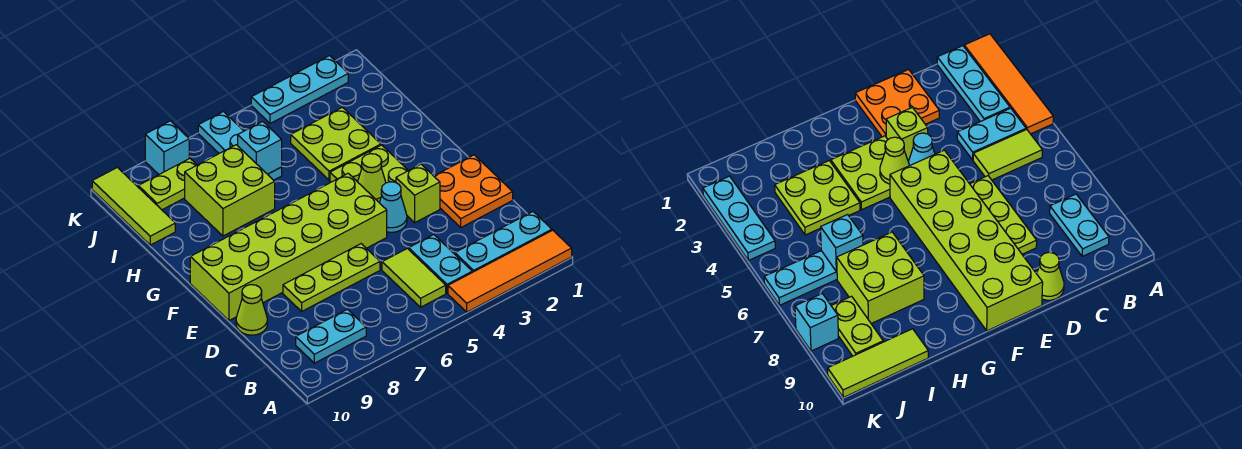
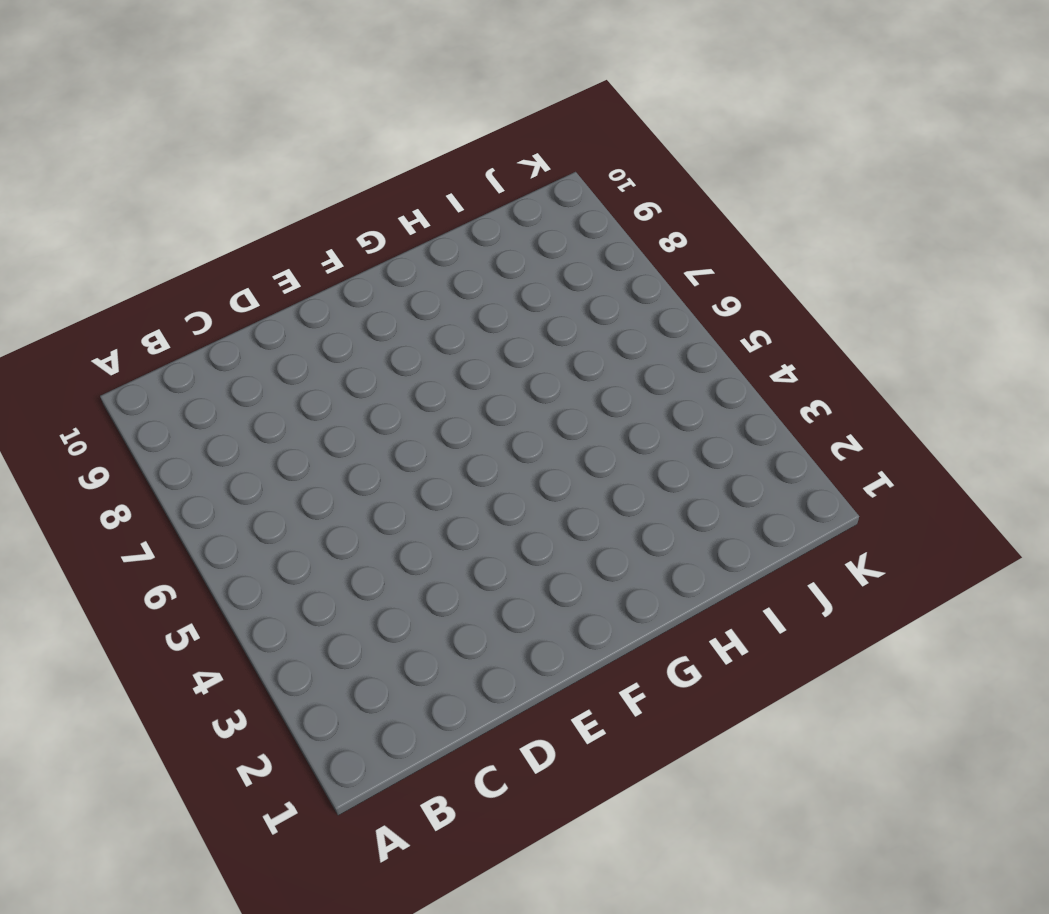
none -> orange tile A1:A4 level 1
none -> cyan plate B1:B3 level 1
none -> cyan plate B4:C4 level 1

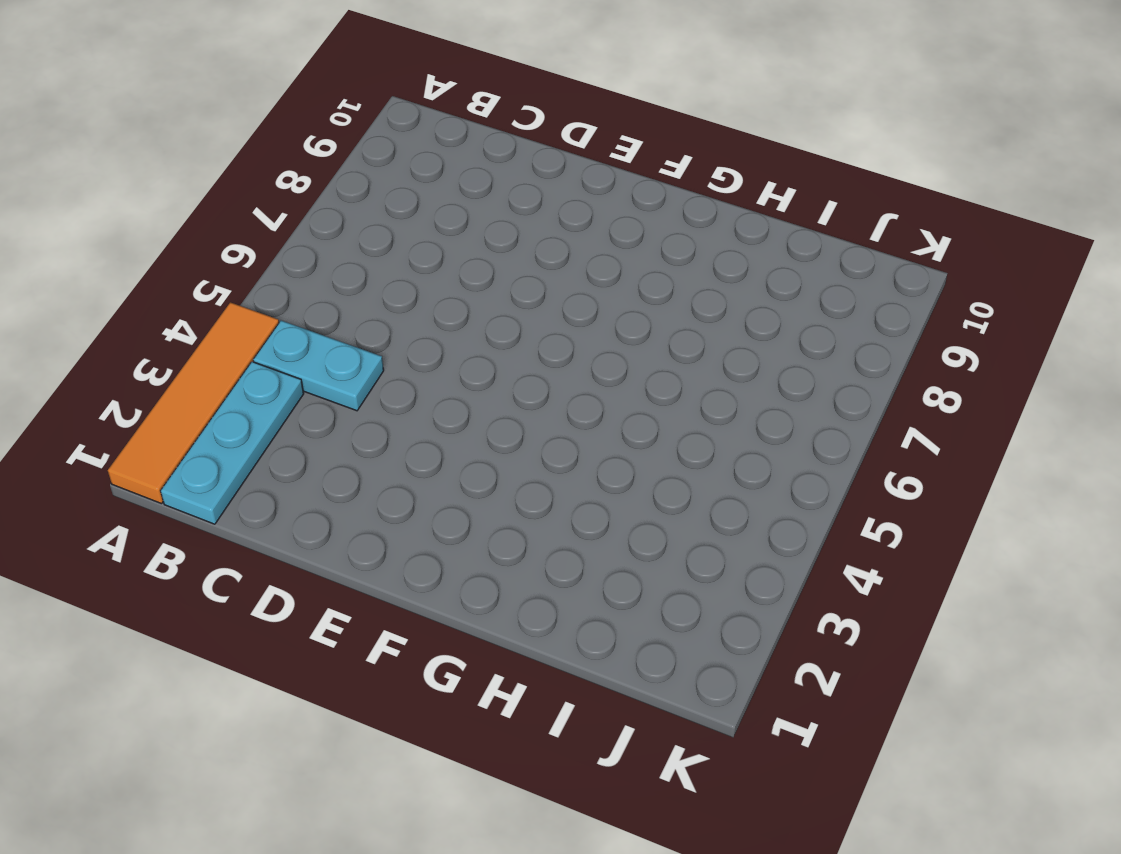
none -> lime tile B5:C5 level 1
none -> cyan plate B8:B9 level 1
none -> orange plate D1:E2 level 1

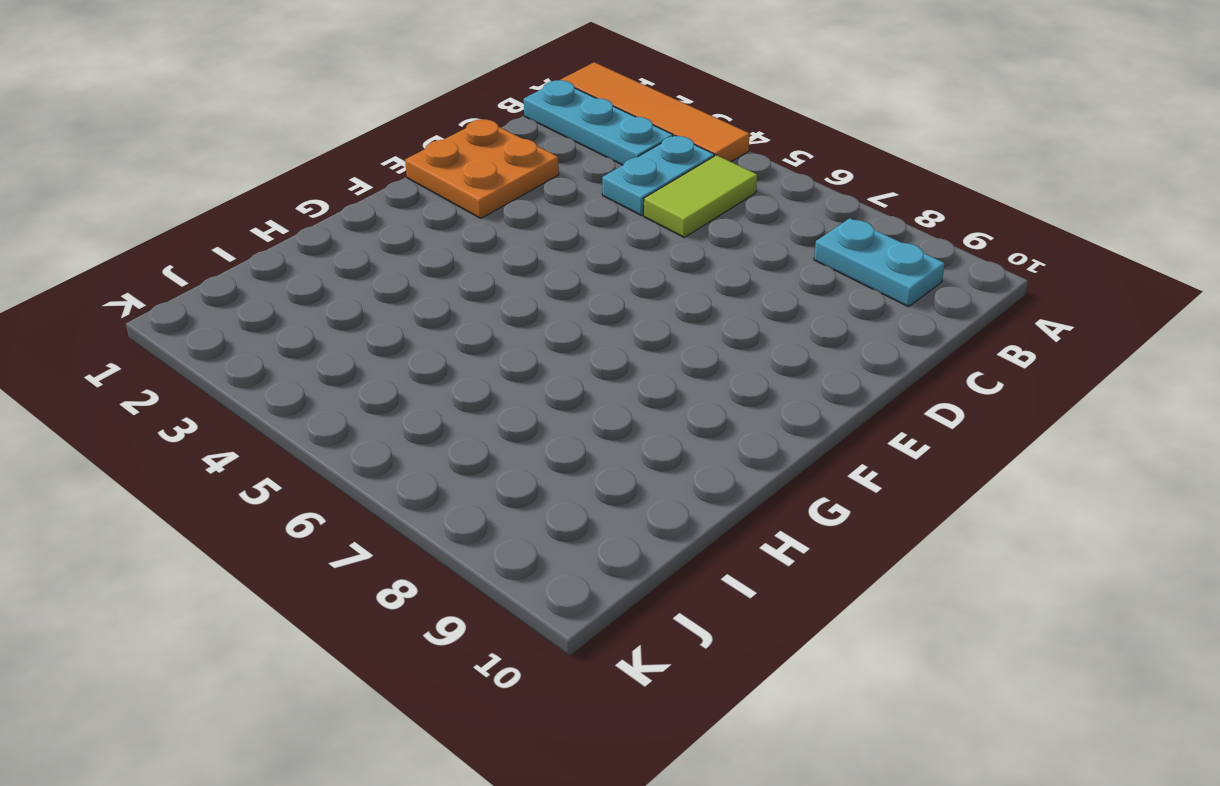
none -> lime plate D6:D8 level 1
none -> lime cone D10 level 1
none -> lime brick E3 level 1

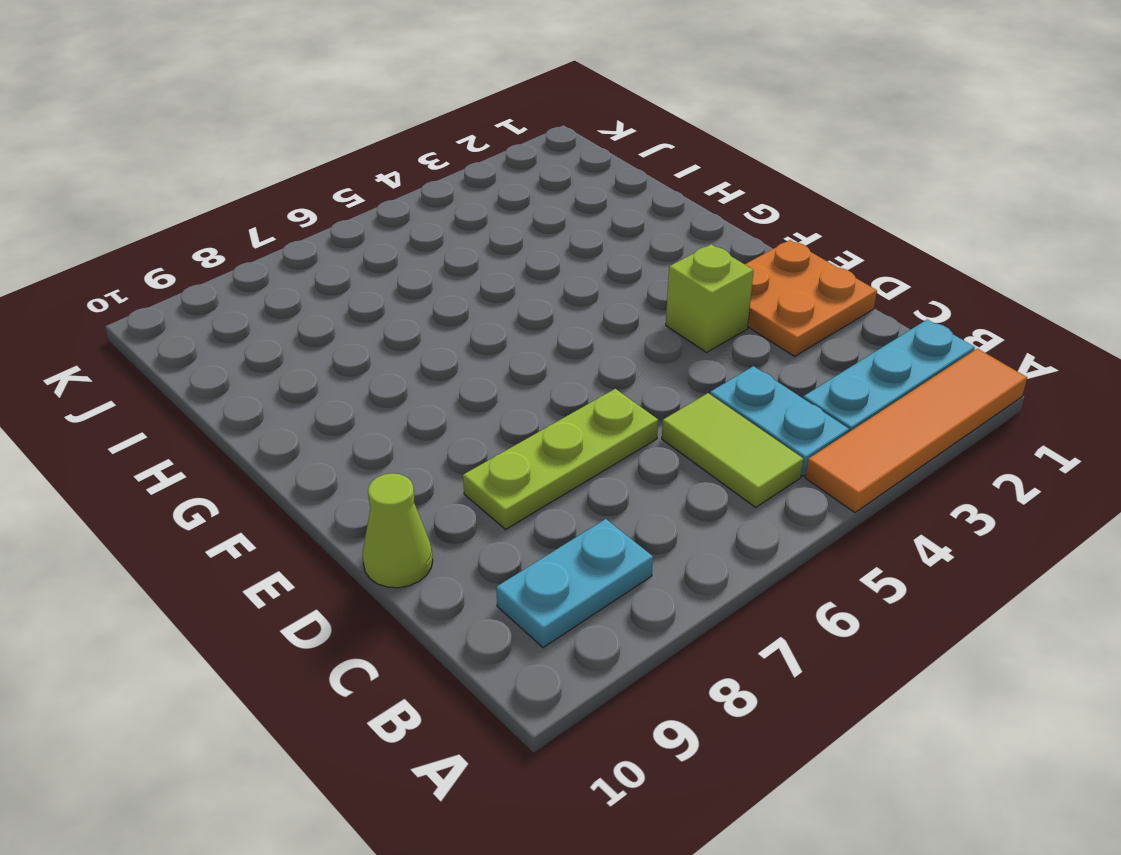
none -> cyan cone E4 level 1
none -> lime brick E5:F10 level 1
none -> lime plate F3:G4 level 1

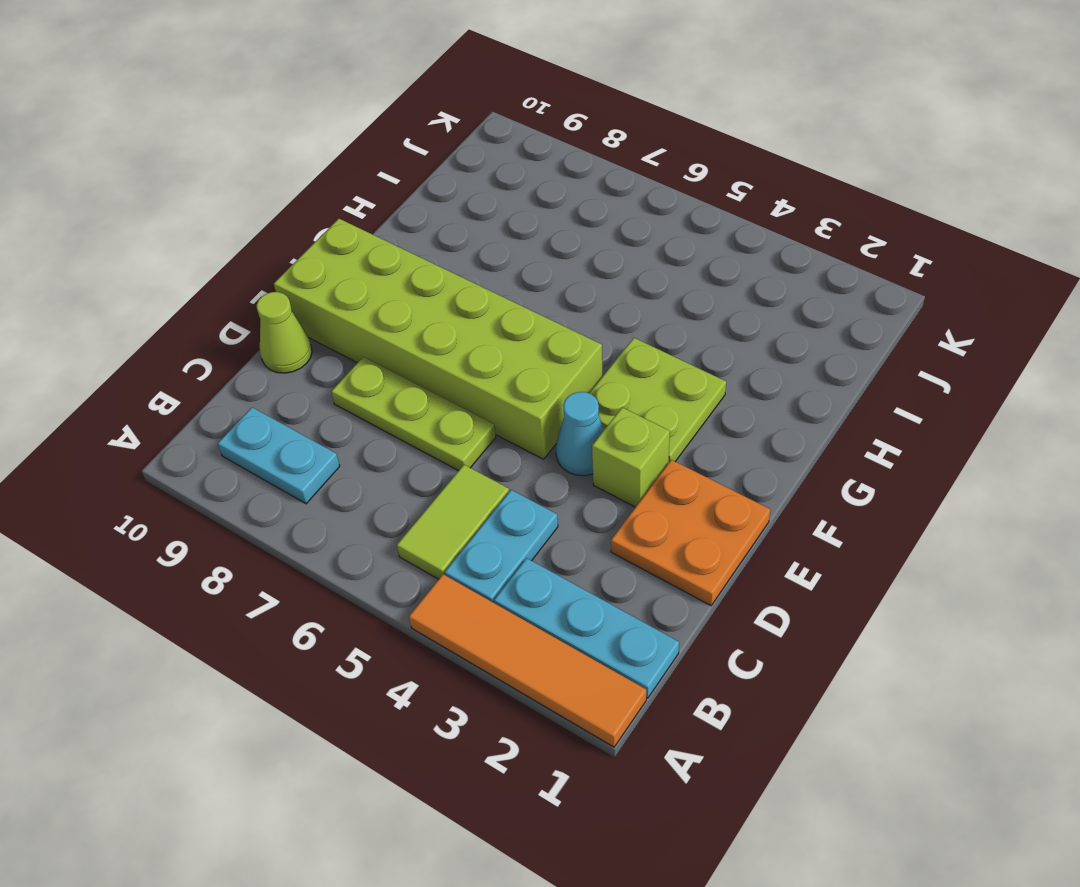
none -> lime plate H3:I4 level 1
none -> lime brick H7:I8 level 1
none -> cyan plate I6:K6 level 1

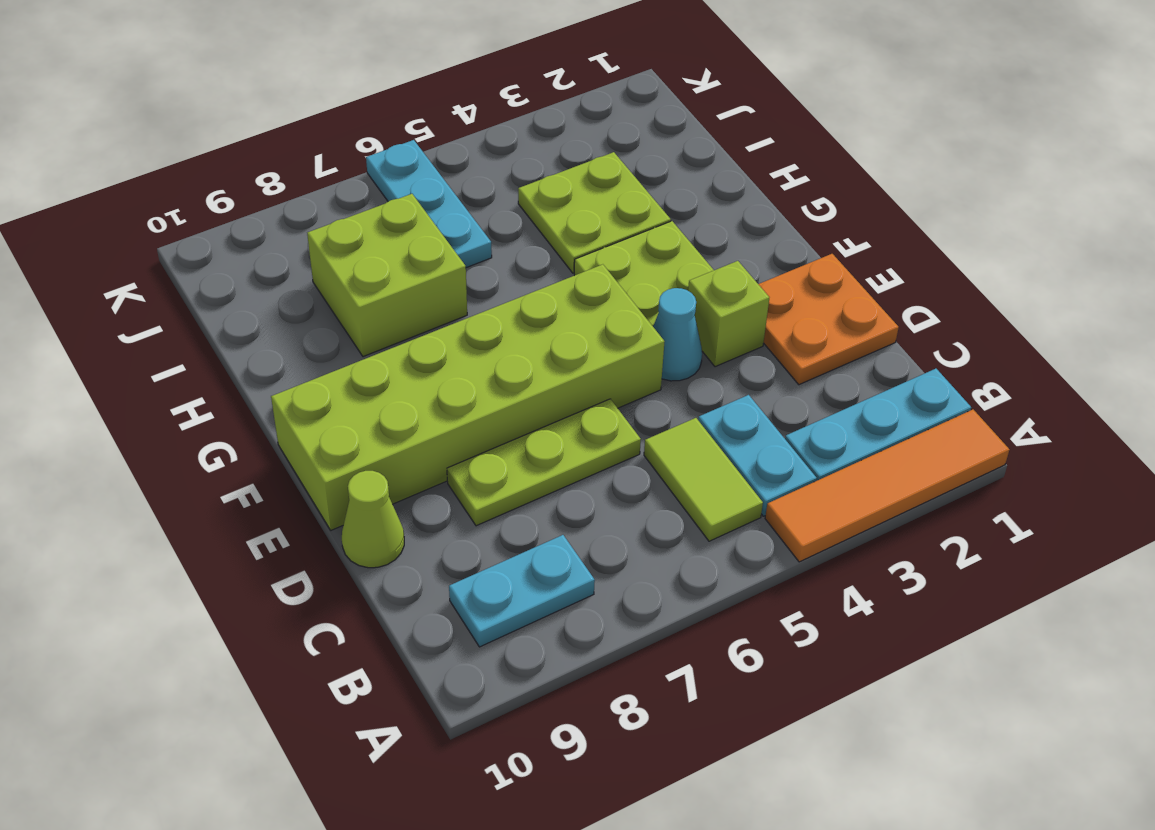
none -> lime tile I10:K10 level 1
none -> lime plate J8:J9 level 1
none -> cyan plate K2:K4 level 1

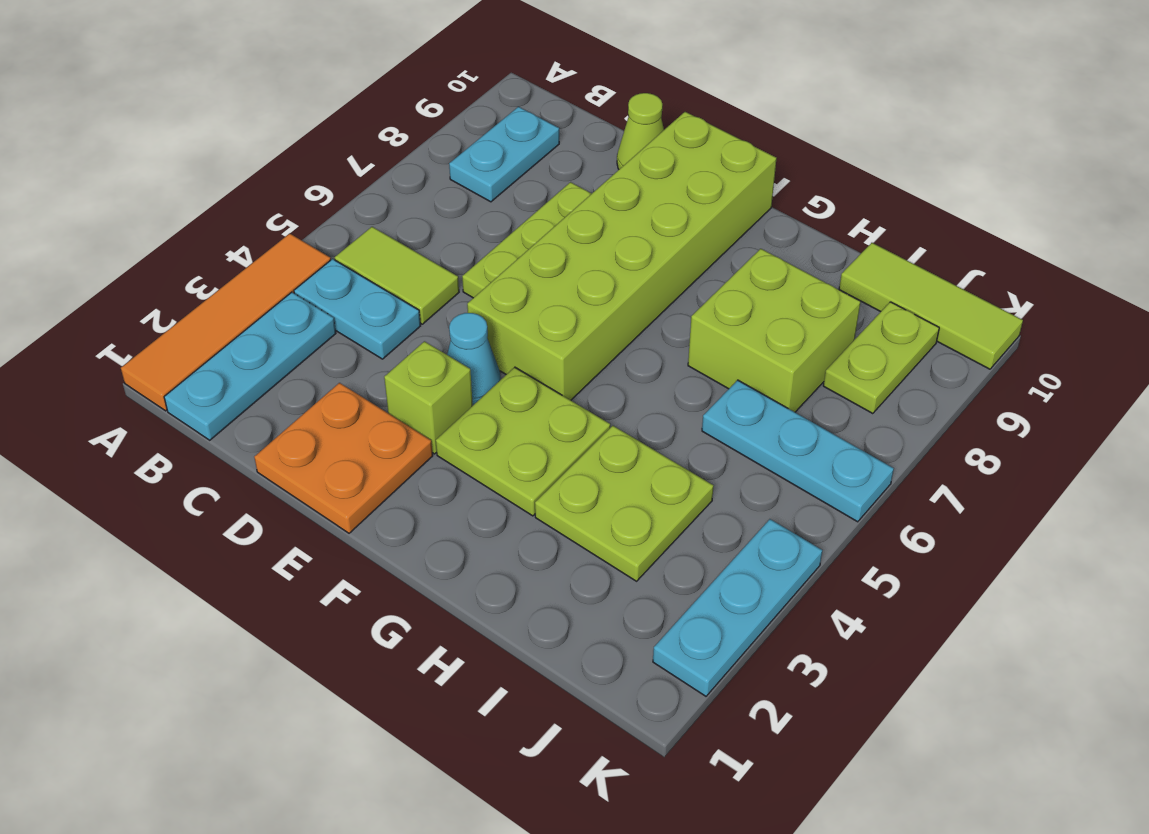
none -> cyan brick K8 level 1
none -> lime cone F4 level 2
none -> cyan brick I6 level 2

